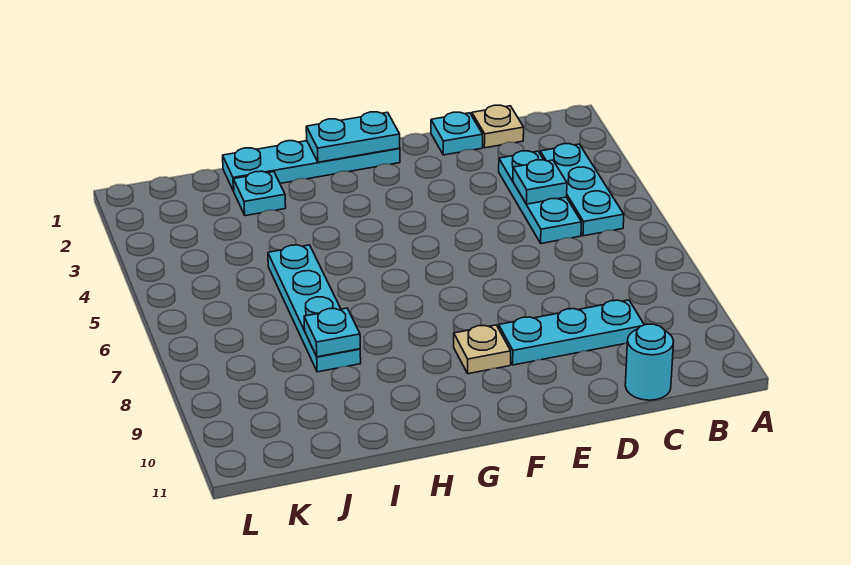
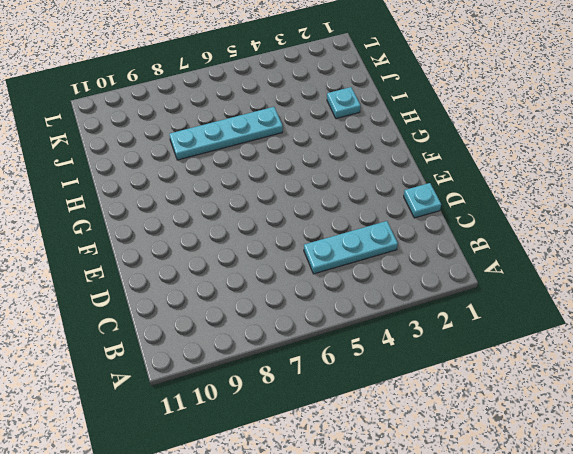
none -> cyan plate B3:B5 level 1
none -> tan plate C1 level 1
none -> cyan plate C9:E9 level 1

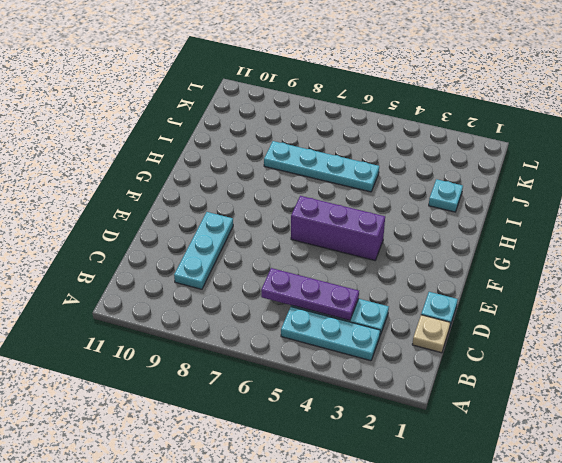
purple plate C4:C6 level 2 -> cyan plate C4 level 2
purple brick F4:F6 level 1 -> none
none -> cyan round brick C11 level 1
none -> cyan plate F1:I1 level 1
none -> tan plate F9 level 1

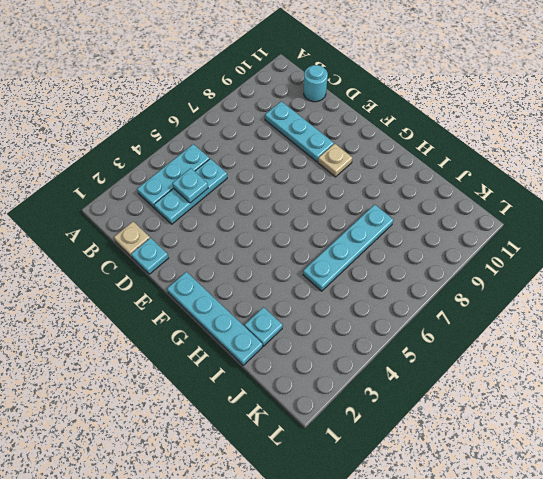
none -> cyan plate F1:G1 level 2
none -> cyan plate I8 level 2

